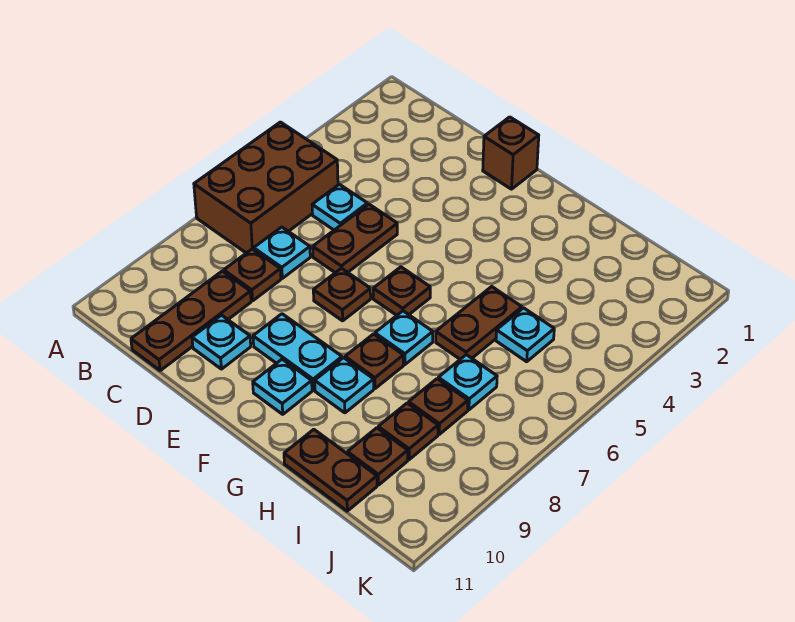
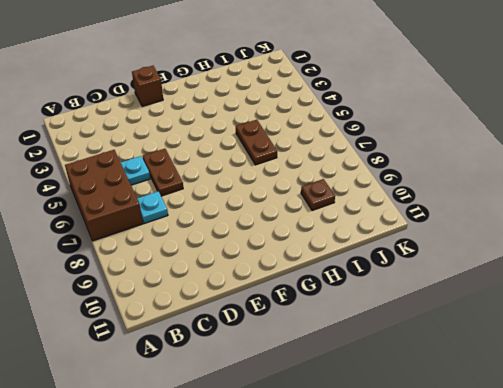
none -> brown plate C8 level 1
none -> brown plate C9:C11 level 1
none -> cyan plate D10 level 1

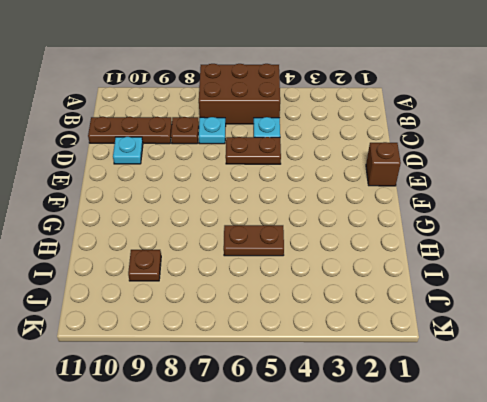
none -> brown plate E7 level 1
none -> cyan plate E9:F9 level 1
none -> brown plate F6 level 1

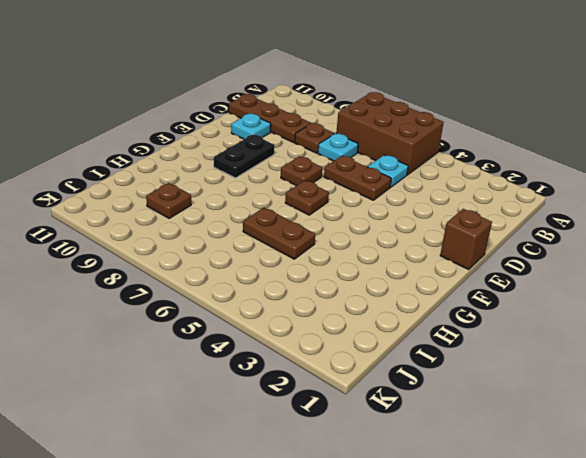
black plate E9:F9 level 1 -> cyan plate E9:F9 level 1
none -> cyan plate F10 level 1
none -> cyan plate G7 level 1
none -> brown plate G8 level 1

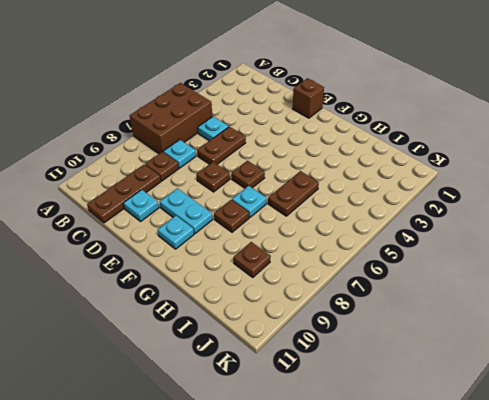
none -> cyan plate G9 level 1
none -> brown plate H11:I11 level 1
none -> cyan plate I5 level 1

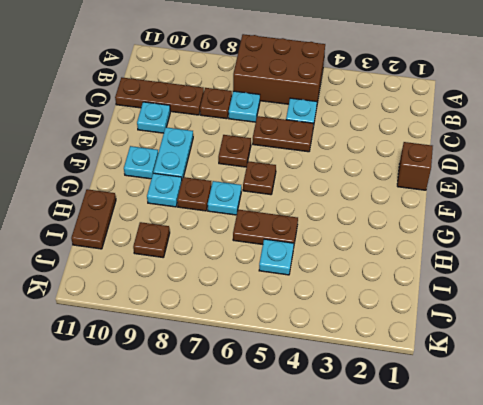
none -> cyan plate I7 level 1
none -> brown plate I8 level 1
none -> brown plate I10 level 1

